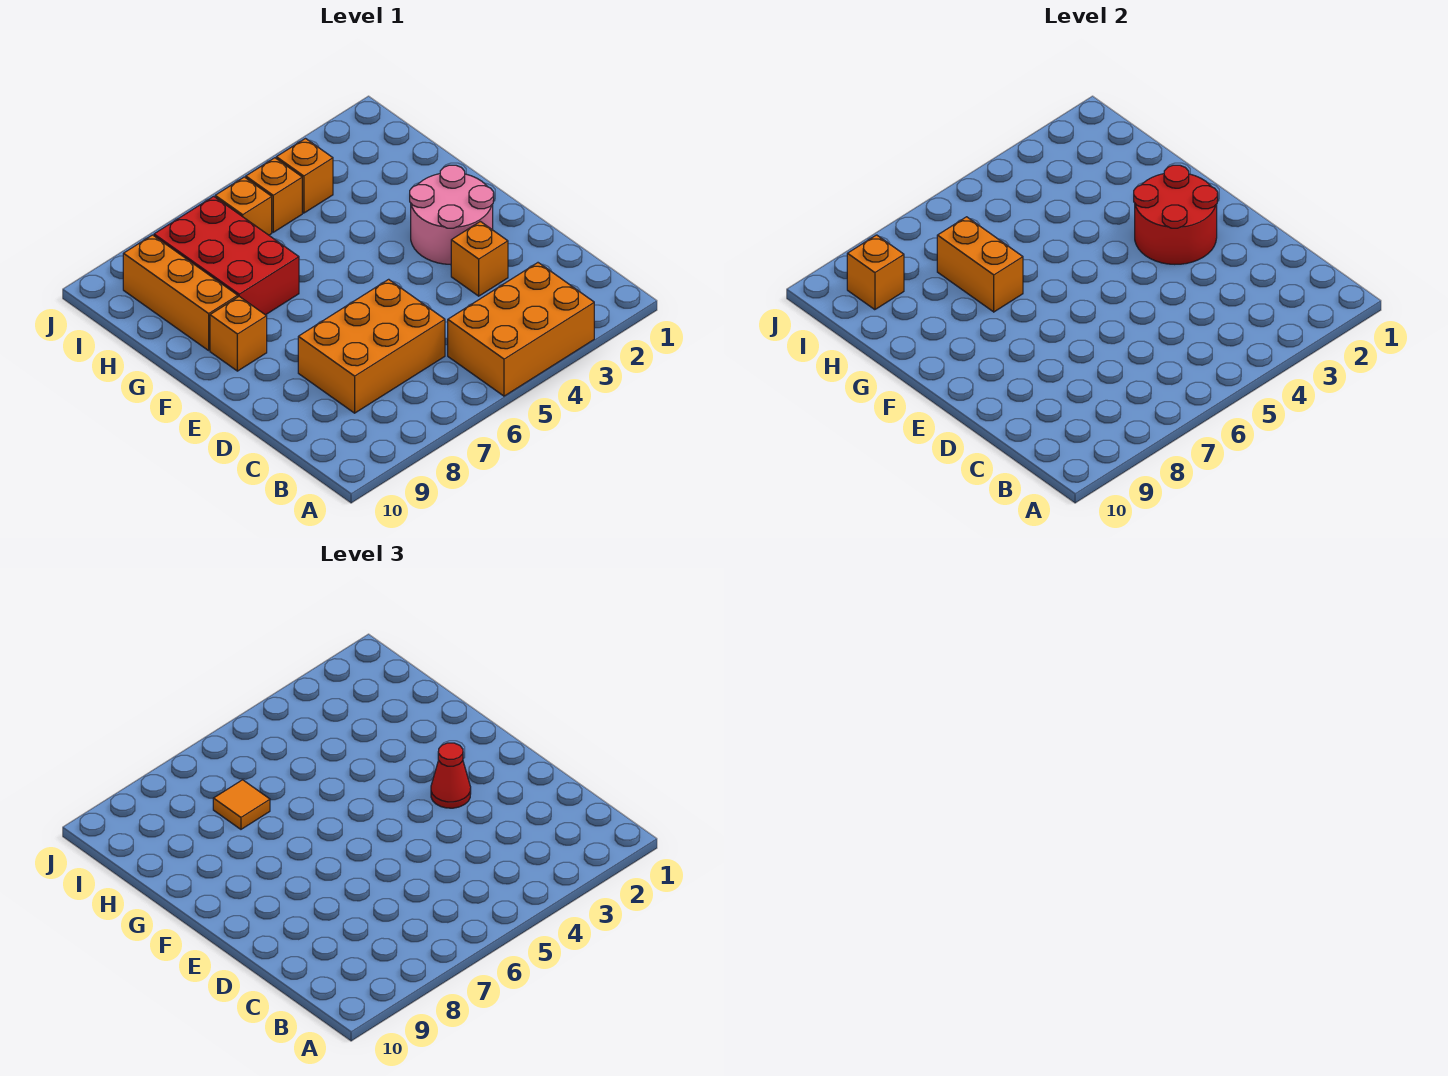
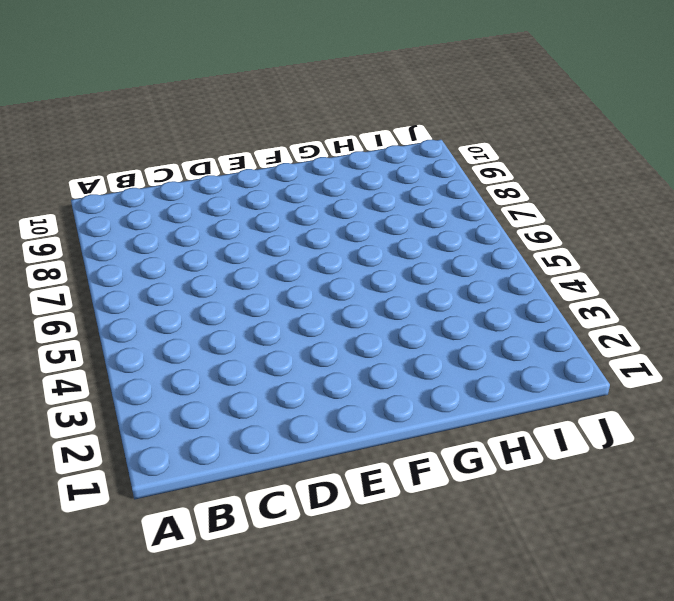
none -> orange brick A3:B5 level 1
none -> orange brick C6:D8 level 1
none -> orange brick D3 level 1

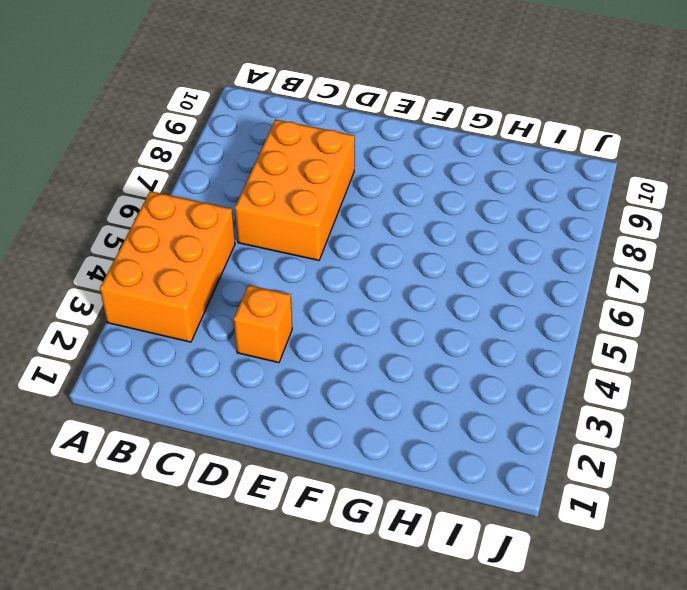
none -> pink round brick E2:F3 level 1
none -> orange brick F9 level 1
none -> red brick G7:I8 level 1

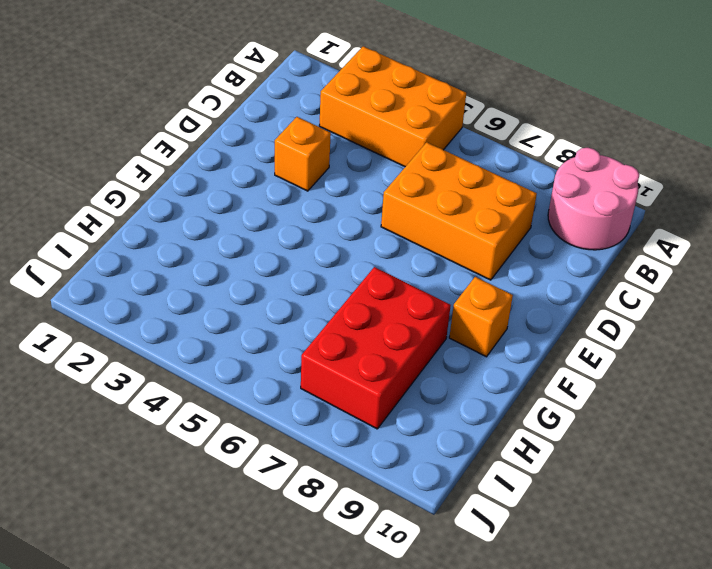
pink round brick A9:B10 level 1 -> pink round brick E2:F3 level 1
none -> orange brick G9:I9 level 1
none -> orange brick I4 level 1
none -> orange brick I5 level 1

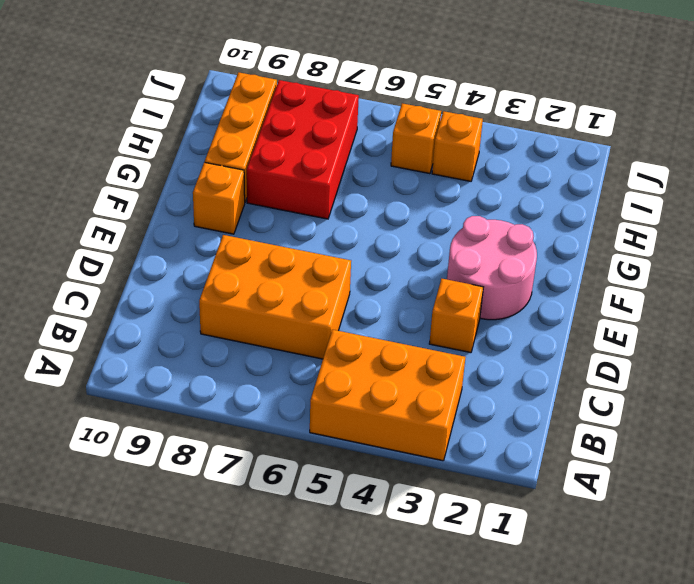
none -> orange brick I6 level 1
none -> red round brick E2:F3 level 2
none -> orange brick G7:H7 level 2

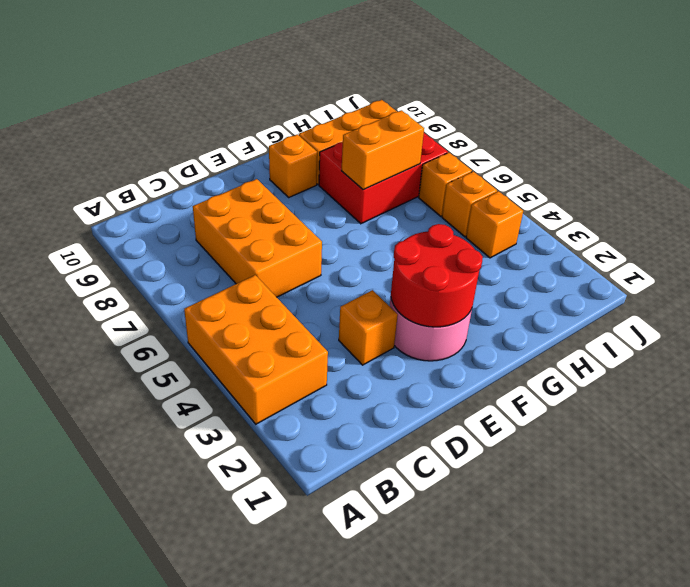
none -> orange brick I9 level 2
none -> red cone E3 level 3
none -> orange tile H7 level 3

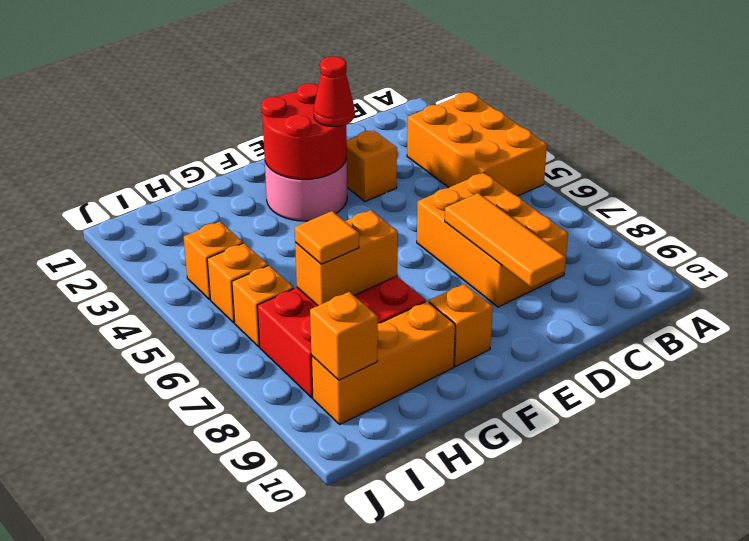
orange tile D7:D9 level 2 -> none

